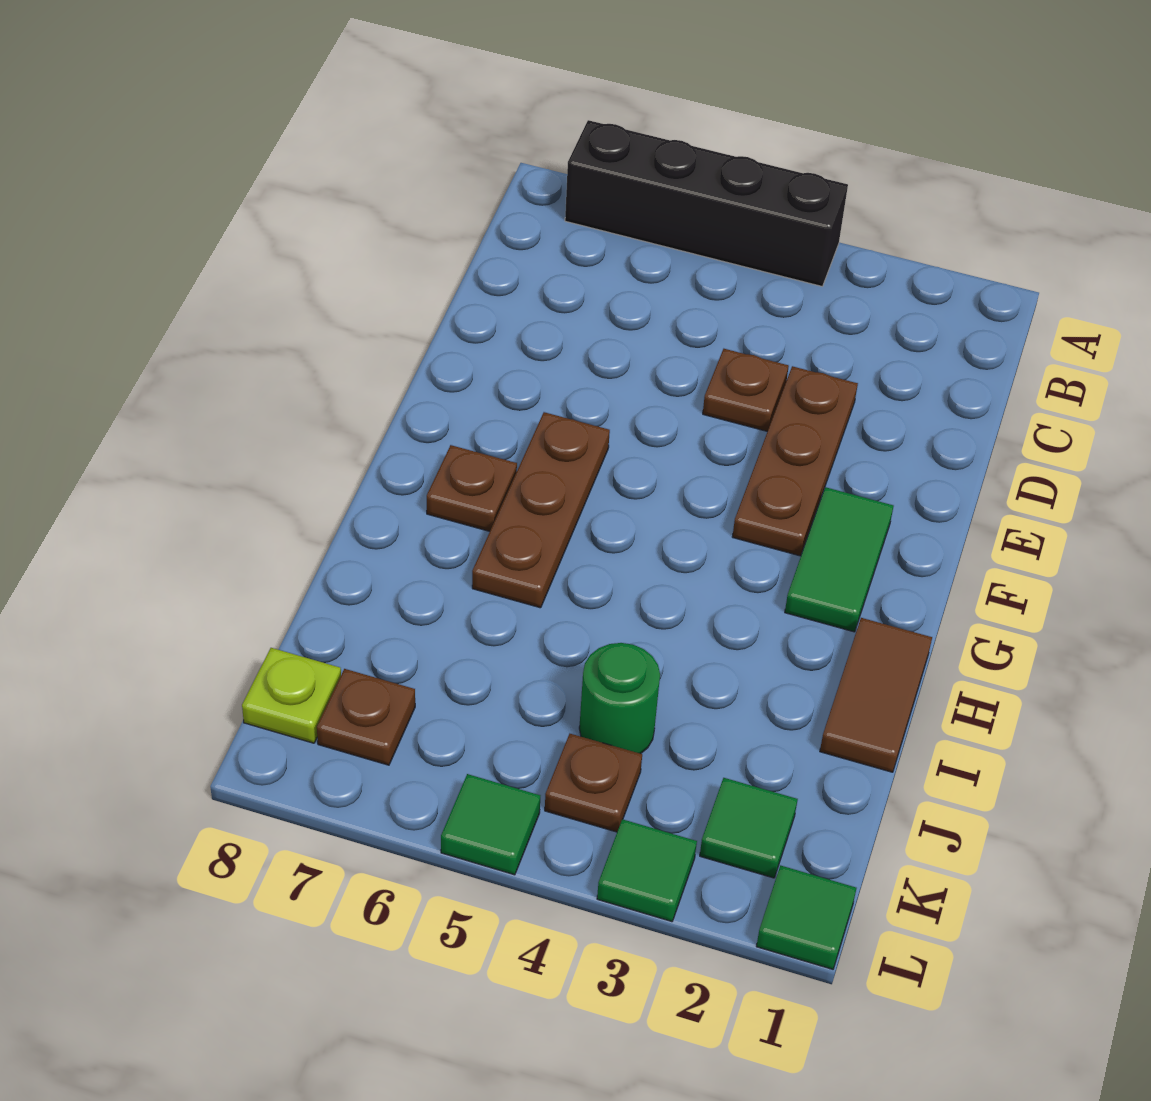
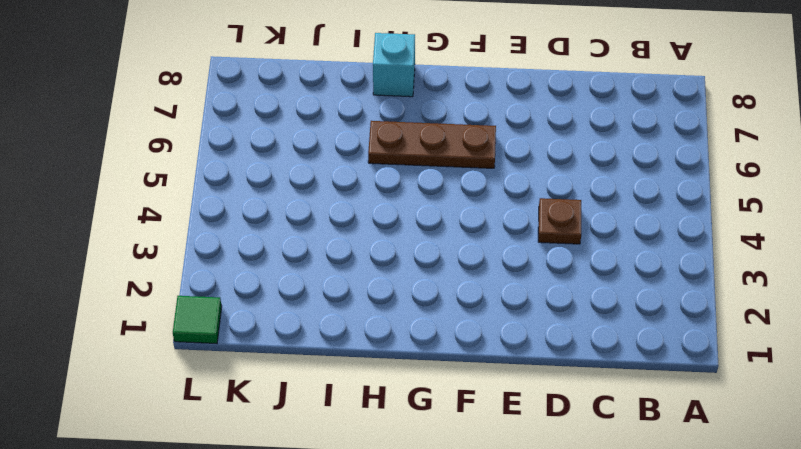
cyan brick H8 level 1 -> none
none -> black brick A4:A7 level 1
none -> brown plate D3:F3 level 1
none -> green tile F2:G2 level 1

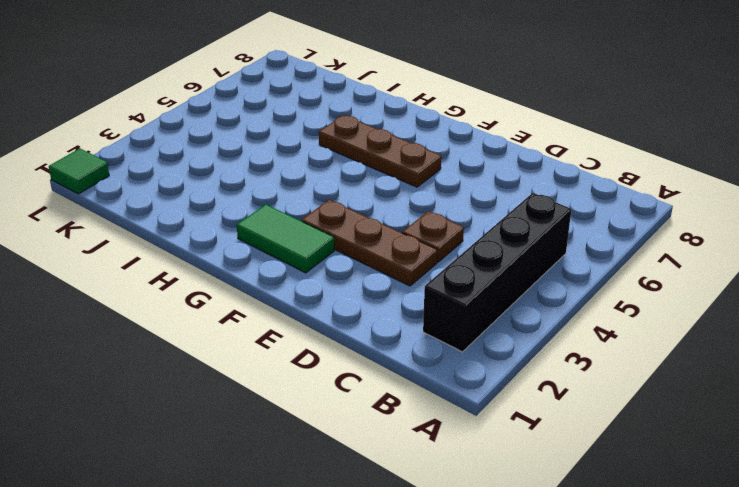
black brick B2:B5 level 1 -> black brick A4:A7 level 1
none -> brown plate G7 level 1
none -> brown tile H1:I1 level 1
none -> green round brick J4 level 1

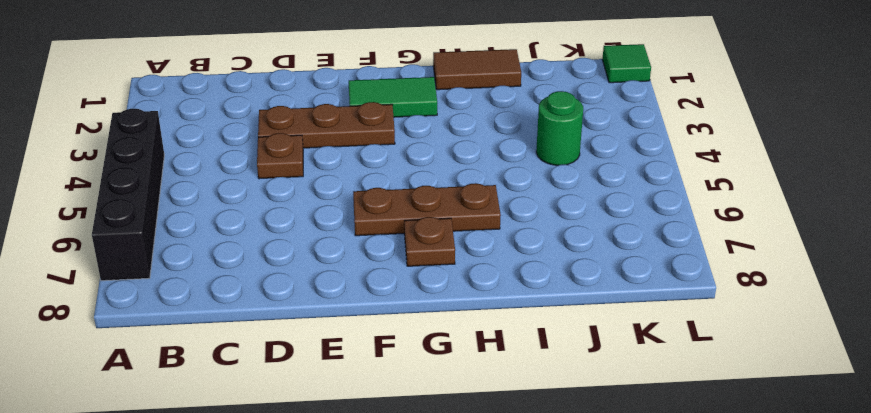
none -> green tile K2 level 1
none -> brown plate K4 level 1
none -> brown plate K7 level 1

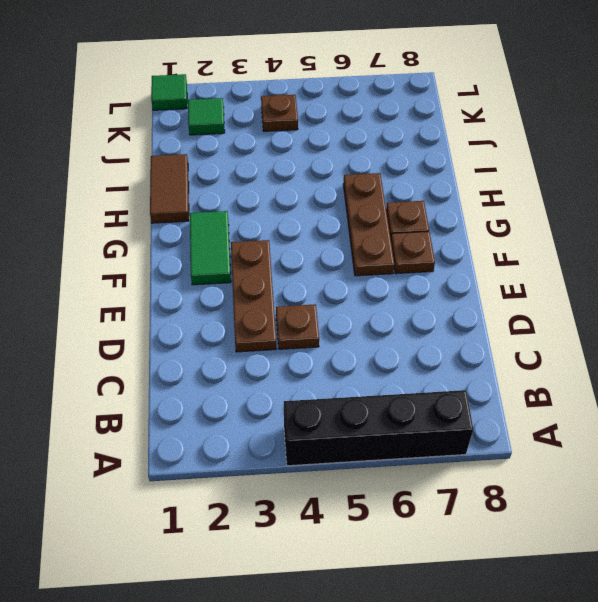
brown plate F7 level 1 -> brown plate K7 level 1
none -> green round brick J4 level 1
none -> lime plate K8 level 1
none -> green tile L3 level 1

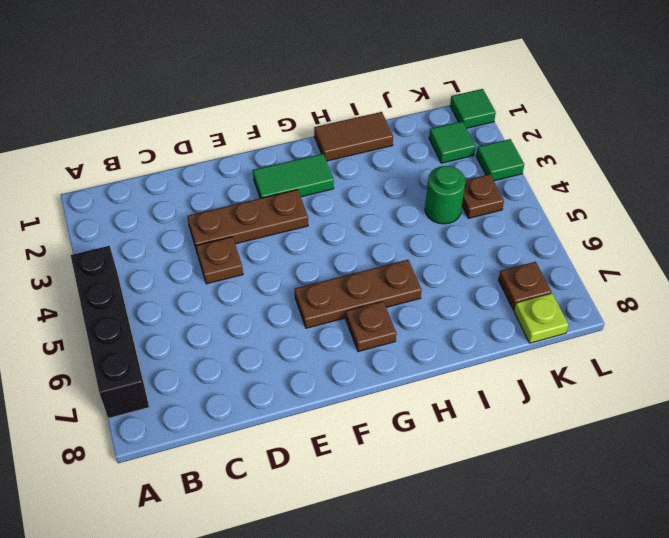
none -> green tile L5 level 1

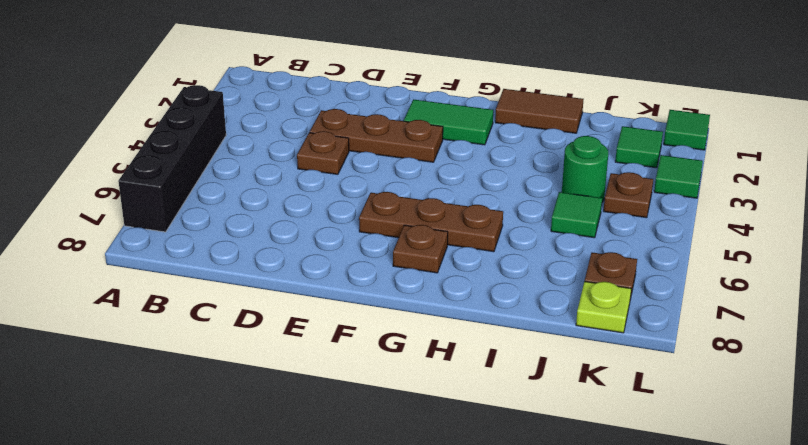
green tile J5 level 1 -> green tile L5 level 1

